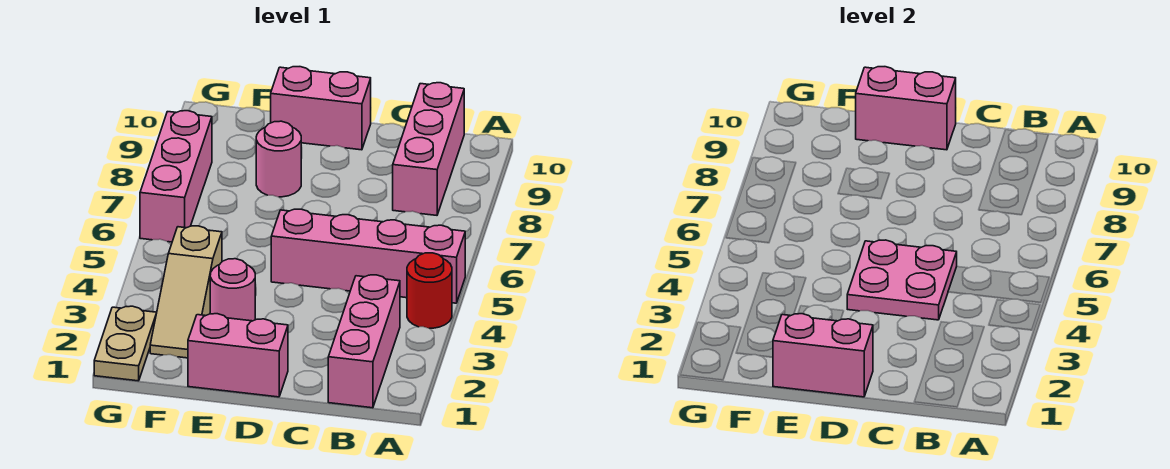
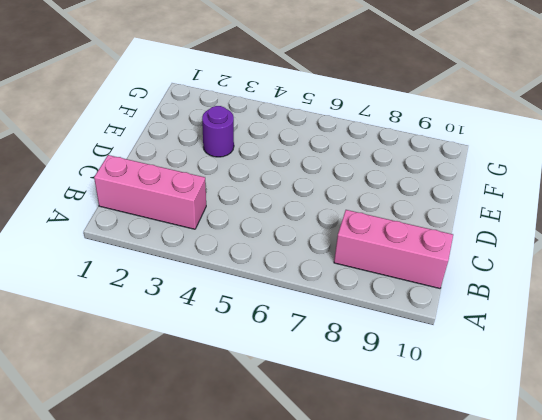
purple round brick E3 level 1 -> pink round brick E3 level 1
none -> red round brick A4 level 1
none -> pink brick A5:D5 level 1
none -> pink brick D1:E1 level 1

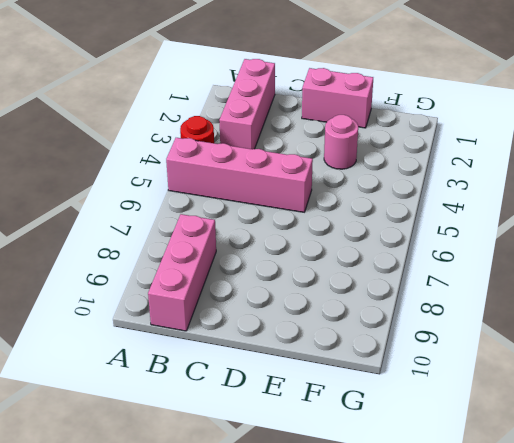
none -> pink brick D10:E10 level 1
none -> pink round brick E8 level 1
none -> tan slope F2:F4 level 1 top 4

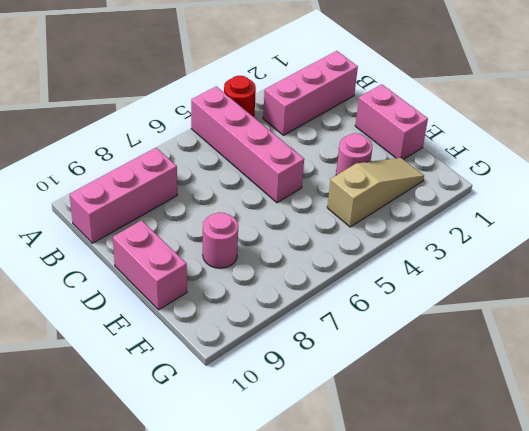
none -> tan plate G1:G2 level 1
none -> pink brick G6:G8 level 1
none -> pink plate C4:D5 level 2

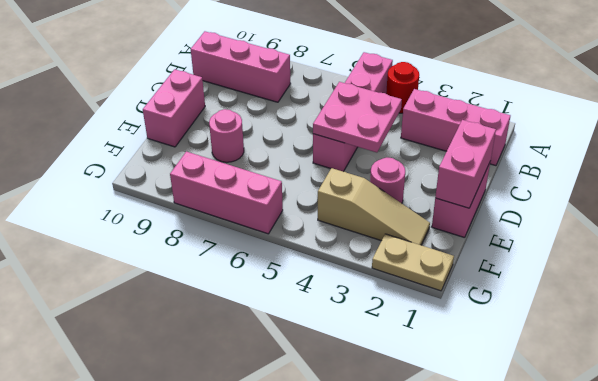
none -> pink brick D10:E10 level 2

